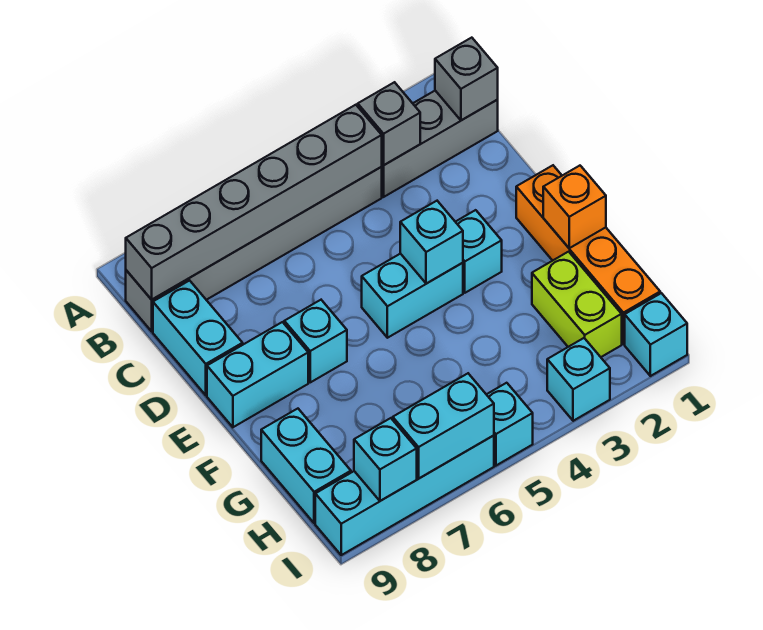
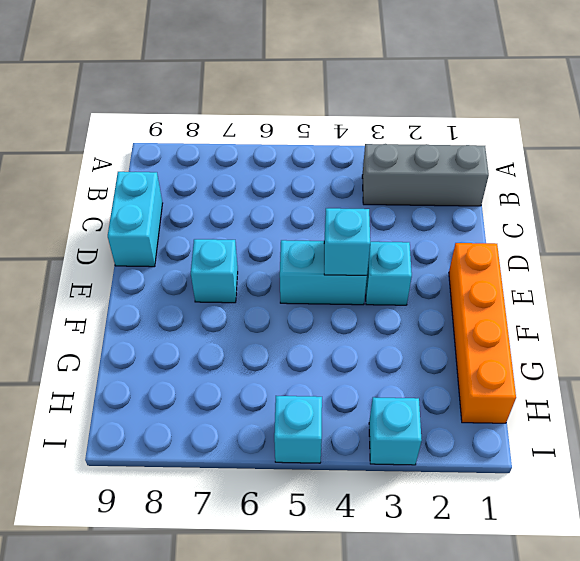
none -> grey brick B4:B9 level 1
none -> cyan brick E8:E9 level 1
none -> lime brick G2:H2 level 1

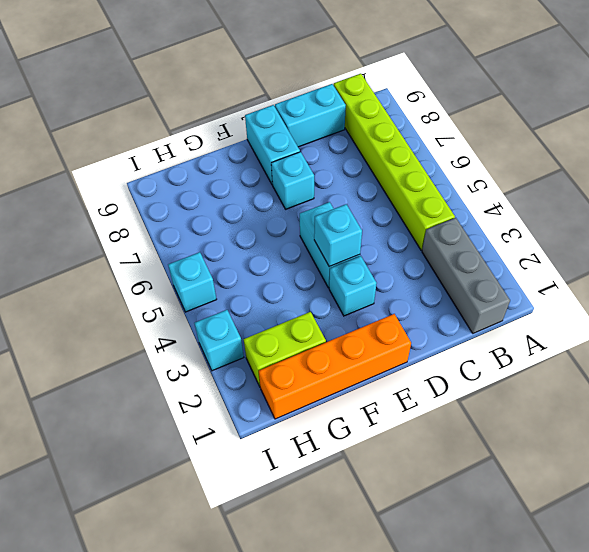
lime brick B4:B9 level 1 -> grey brick B4:B9 level 1
none -> cyan brick G9:H9 level 1
none -> cyan brick I1 level 1
none -> cyan brick I6:I9 level 1

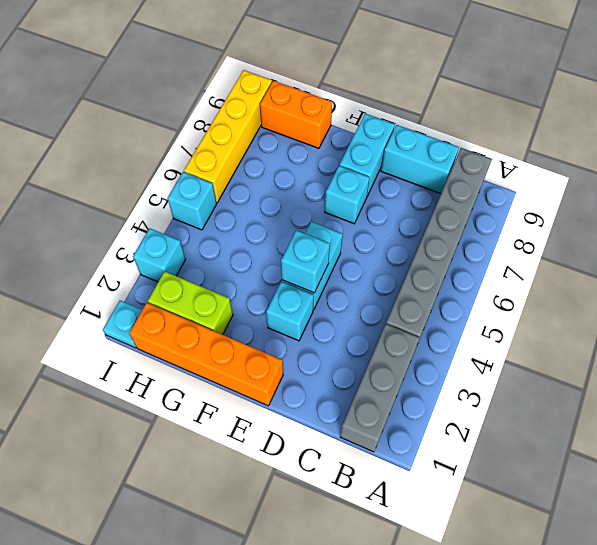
orange brick G9:H9 level 1 -> cyan brick G9:H9 level 1
cyan plate I1 level 1 -> cyan brick I1 level 1
yellow brick I6:I9 level 1 -> cyan brick I6:I9 level 1
none -> grey brick B1 level 2
none -> grey brick B3 level 2
none -> grey brick B4:B9 level 2

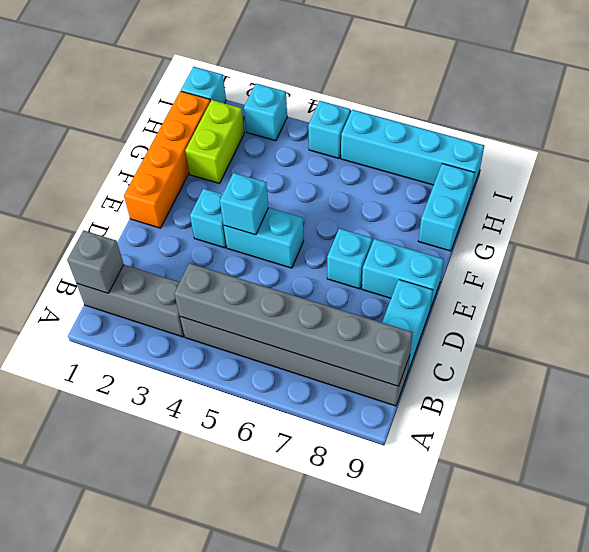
none -> grey brick B3 level 2
none -> orange brick F1 level 2
none -> cyan brick I6:I7 level 2

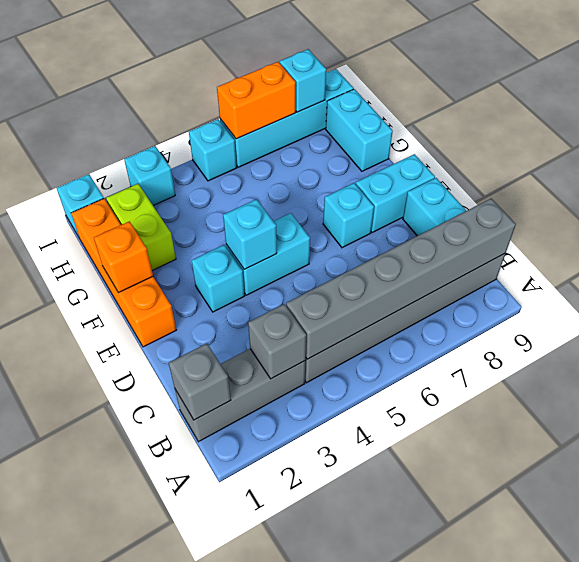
orange brick I6:I7 level 2 -> cyan brick I6:I7 level 2

